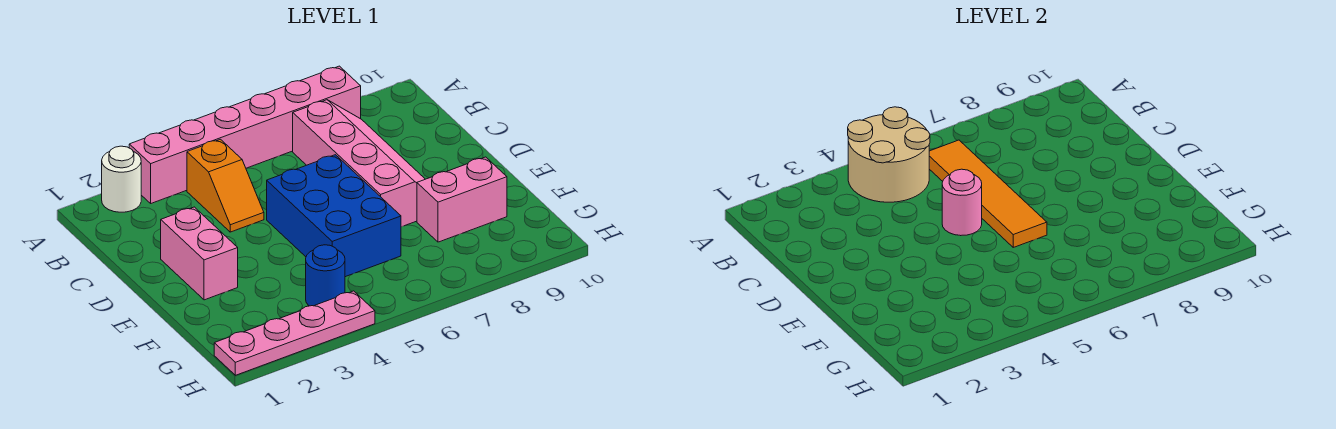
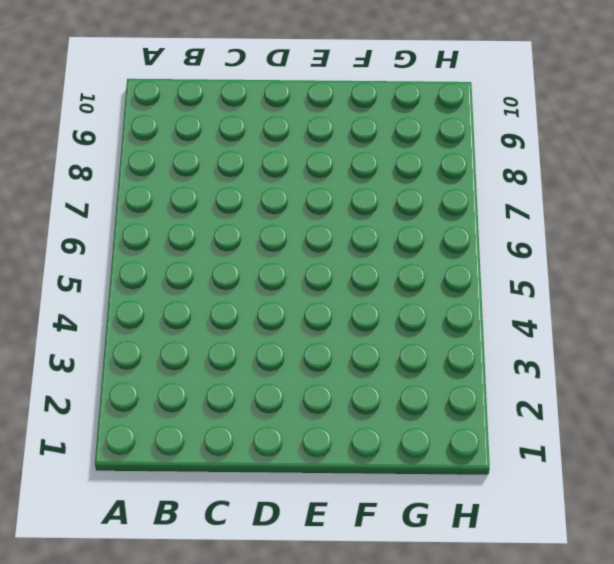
none -> white round brick A2 level 1
none -> pink brick A3:A8 level 1
none -> orange slope B4:C4 level 1 top B

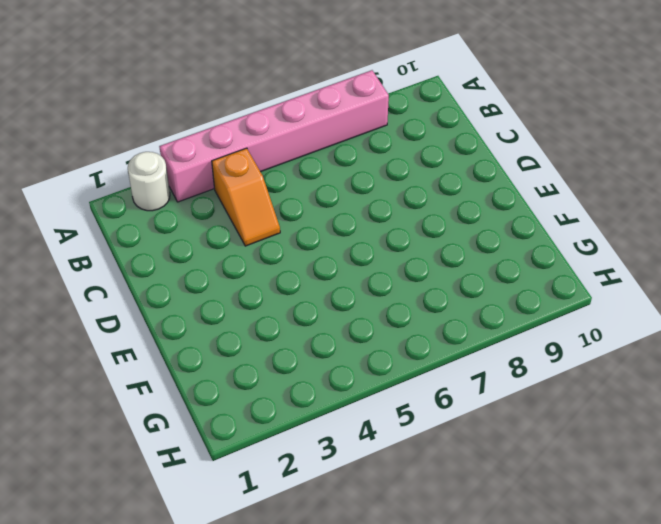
none -> pink slope B7:E8 level 1 top 7
none -> pink brick D2:E2 level 1
none -> blue brick D5:F6 level 1

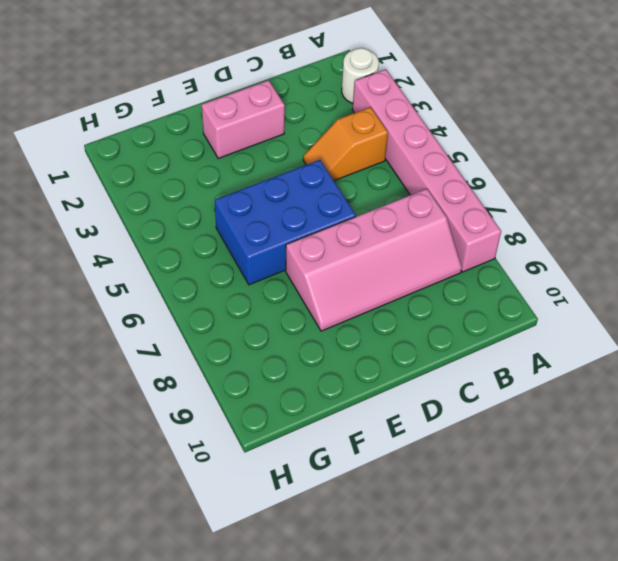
none -> pink brick F8:F9 level 1
none -> blue round brick G4 level 1
none -> pink plate H1:H4 level 1

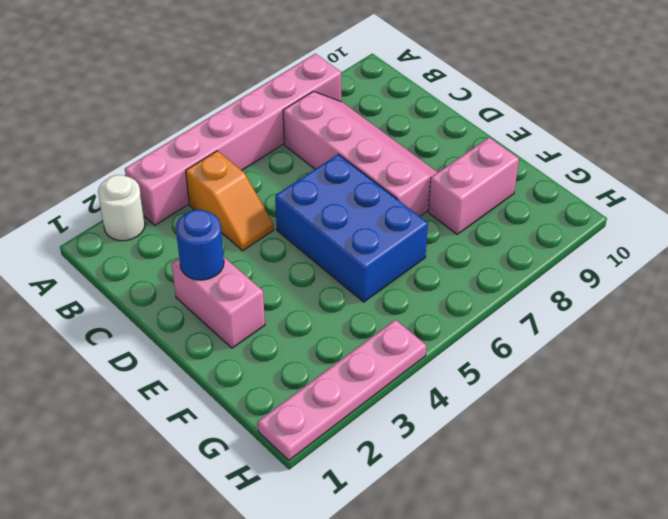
blue round brick D2 level 2 -> blue round brick G4 level 1
none -> tan round brick A4:B5 level 2
none -> orange tile B6:E6 level 2
none -> pink round brick D5 level 2

